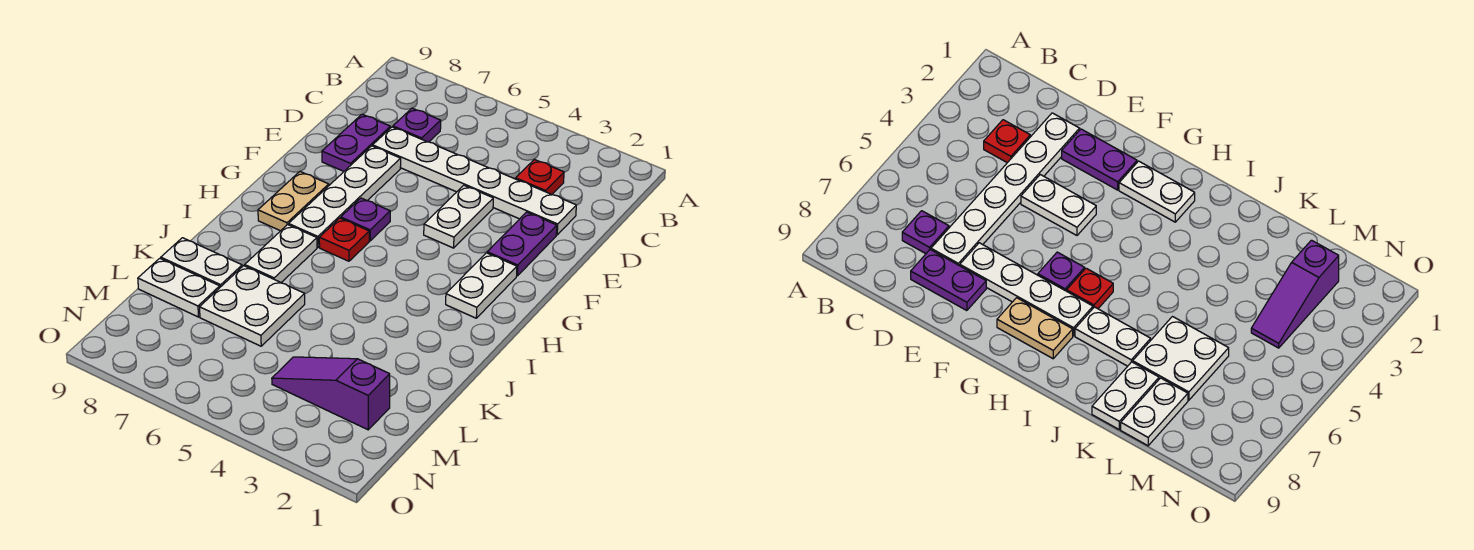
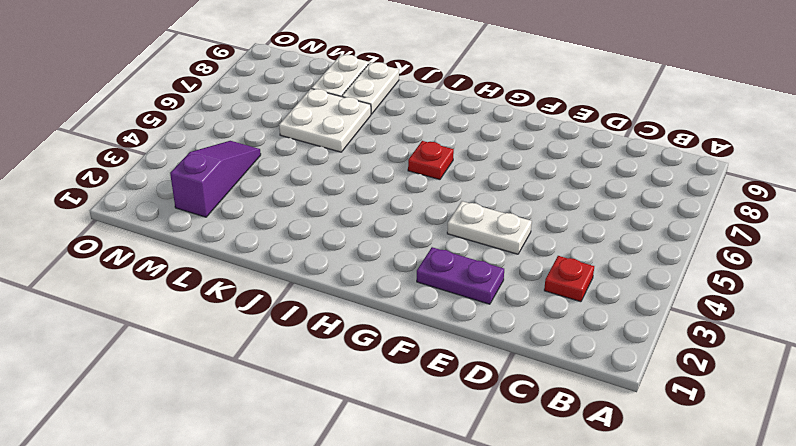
none -> purple plate C7 level 1
none -> white plate D2:D7 level 1
none -> purple plate D8:E8 level 1

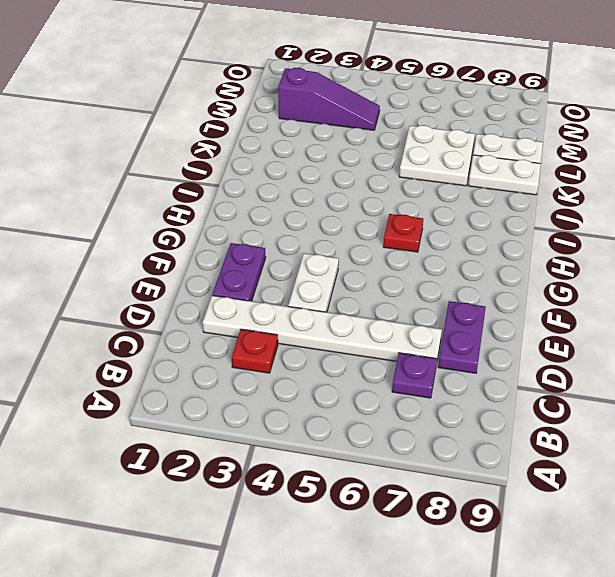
none -> white plate E7:H7 level 1
none -> white plate G2:H2 level 1
none -> purple plate G6 level 1

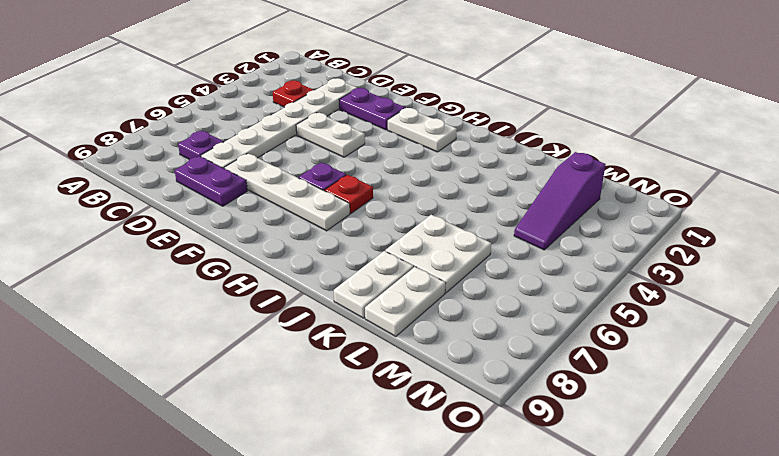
none -> tan plate G8:H8 level 1
none -> white plate I7:J7 level 1

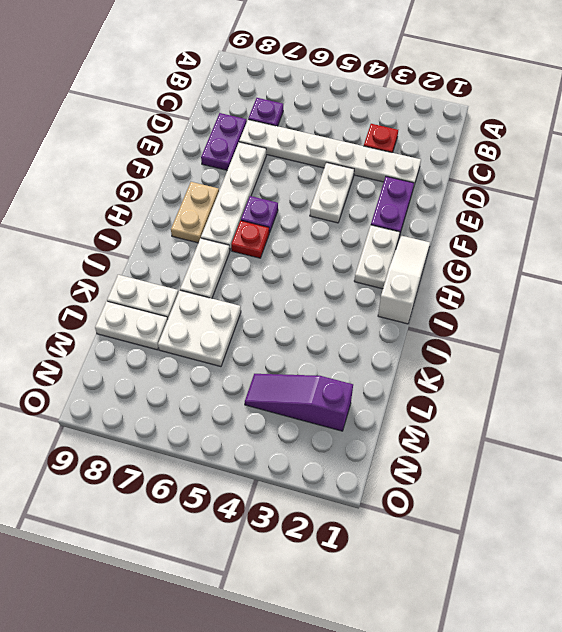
white slope G1:I1 level 1 top I -> none

